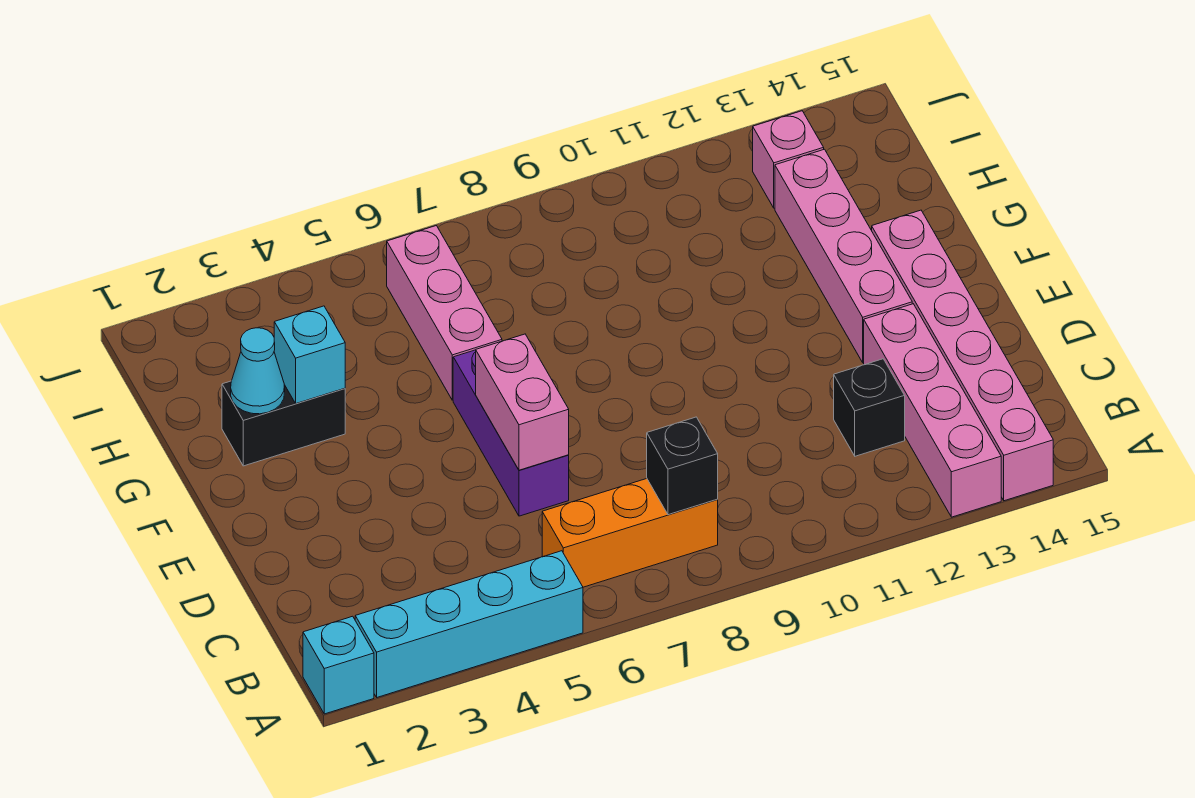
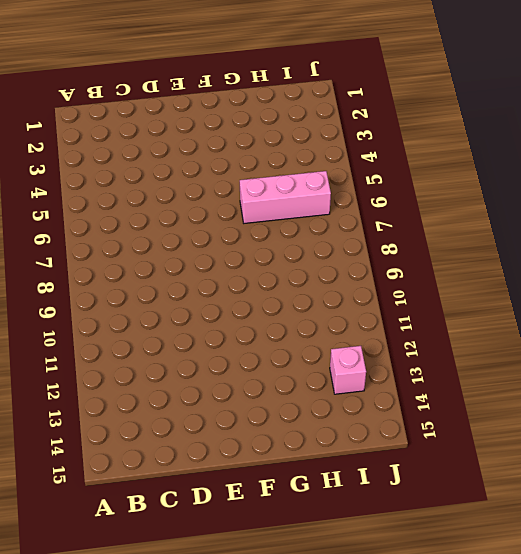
none -> cyan brick A1 level 1
none -> cyan brick A2:A5 level 1
none -> pink brick A13:D13 level 1

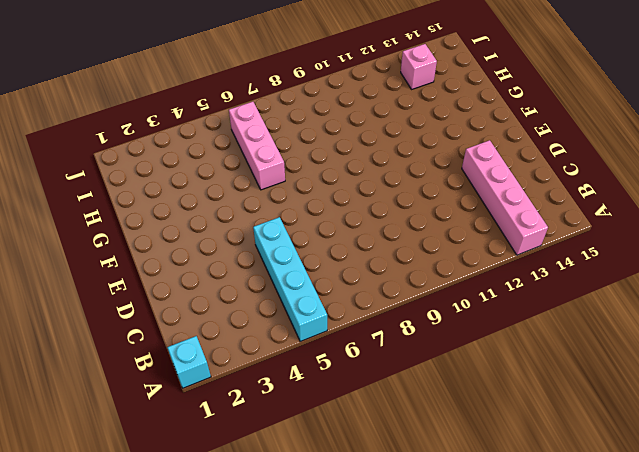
cyan brick A5:D5 level 1 -> cyan brick A2:A5 level 1
none -> pink brick A14:F14 level 1
none -> orange brick B6:B8 level 1
none -> black brick C12 level 1

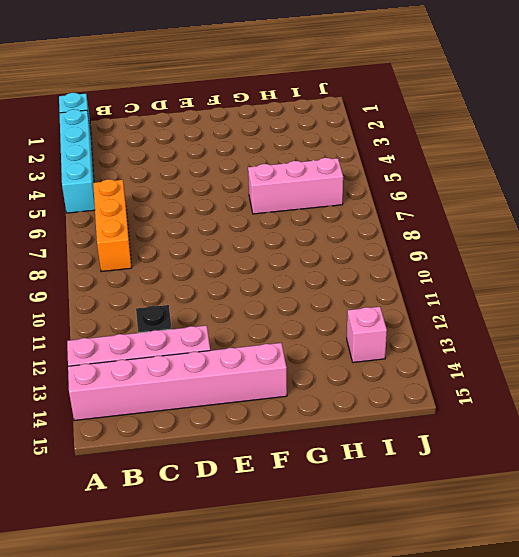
none -> purple brick D6:F6 level 1
none -> pink brick E13:H13 level 1
none -> black brick G2:G3 level 1

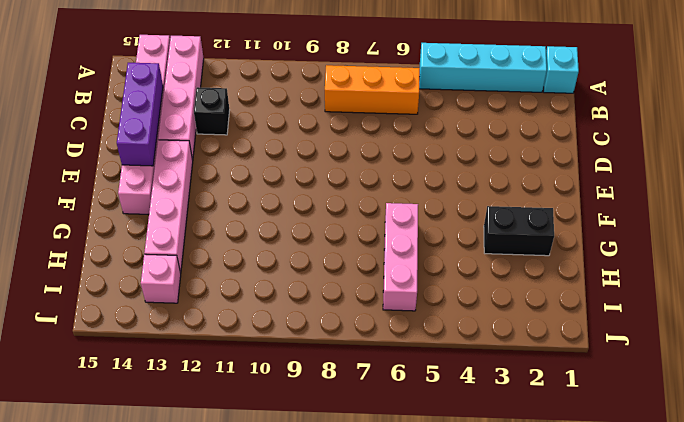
purple brick C14:E14 level 2 -> purple brick D6:F6 level 1
none -> black brick B8 level 2
none -> pink brick D6:E6 level 2
none -> cyan cone G2 level 2

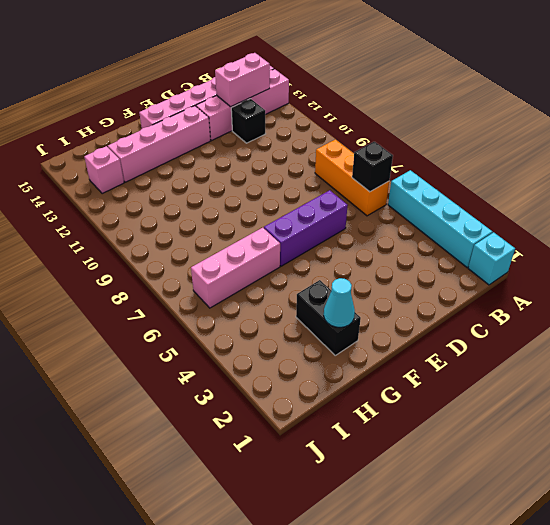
black brick B6 level 2 -> black brick B8 level 2
pink brick B13:C13 level 2 -> pink brick D6:E6 level 2
none -> cyan brick G3 level 2

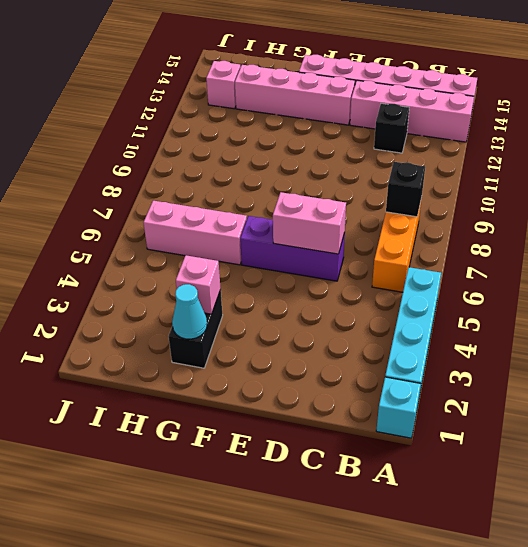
pink brick G3 level 2 -> cyan brick G3 level 2

